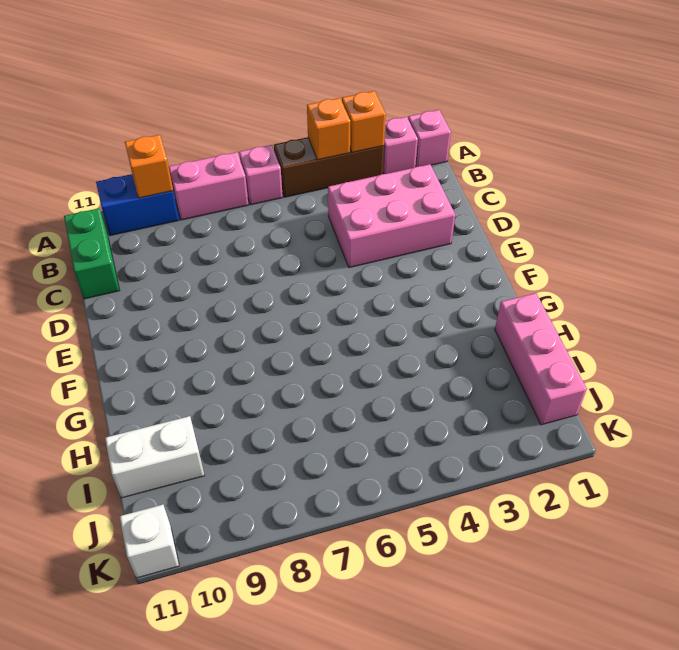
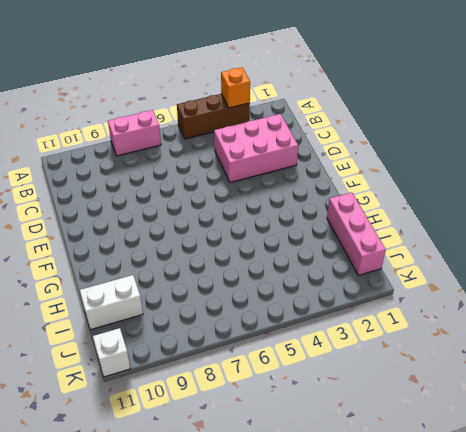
none -> pink brick A1 level 1
none -> pink brick A2 level 1
none -> pink brick A6 level 1

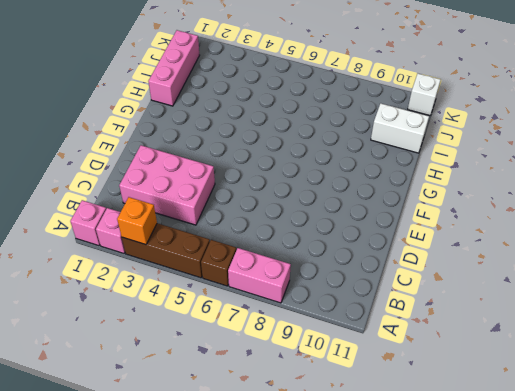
brown brick A6 level 1 -> pink brick A6 level 1
none -> blue brick A9:A10 level 1
none -> green brick B11:C11 level 1
none -> orange brick A4 level 2

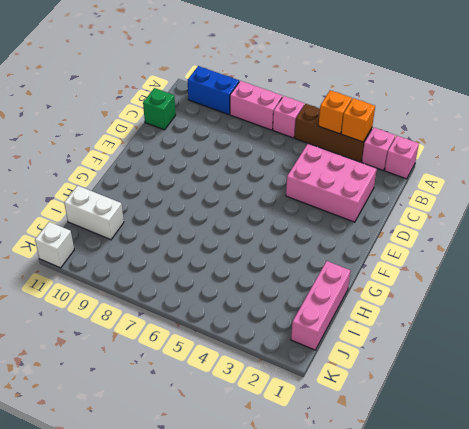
green brick C11 level 1 -> green brick B11:C11 level 1
none -> orange brick A9 level 2

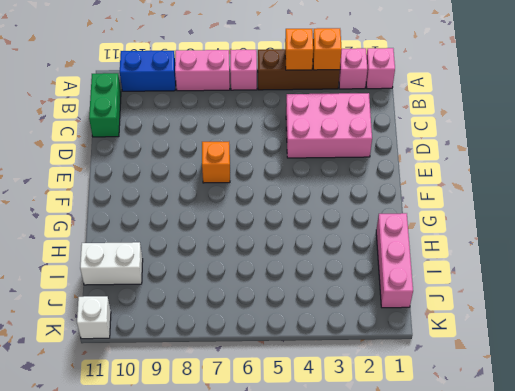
orange brick E7 level 1 -> orange brick A9 level 2

